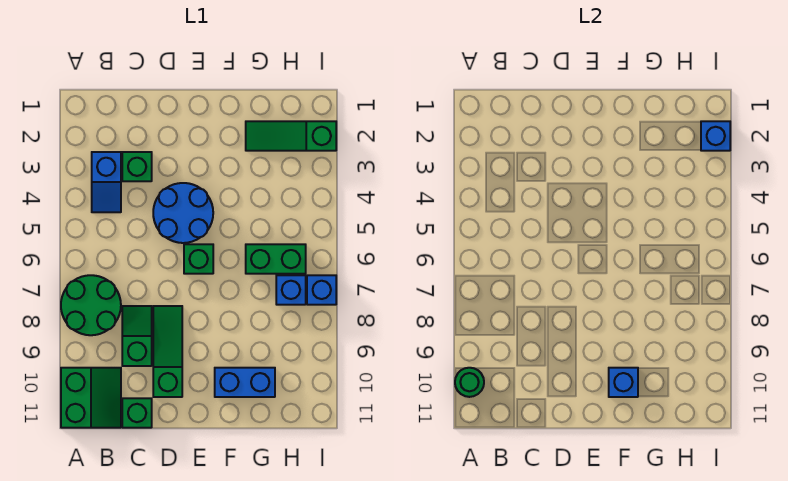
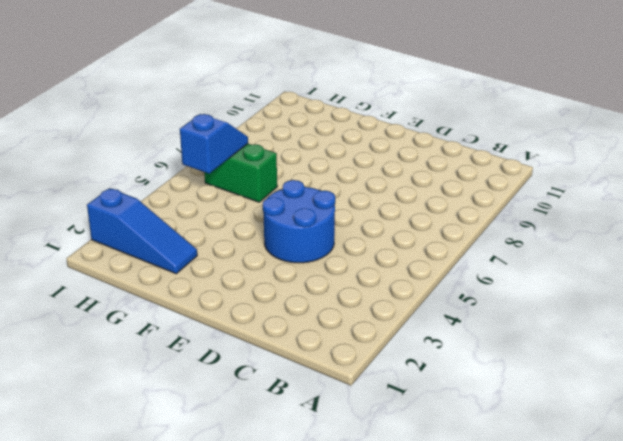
blue slope G2:I2 level 1 top I -> green slope G2:I2 level 1 top I
blue slope H5:H6 level 2 top 5 -> blue slope B3:B4 level 1 top 3
none -> green round brick A7:B8 level 1
none -> green slope A10:B11 level 1 top A
none -> green brick C3 level 1

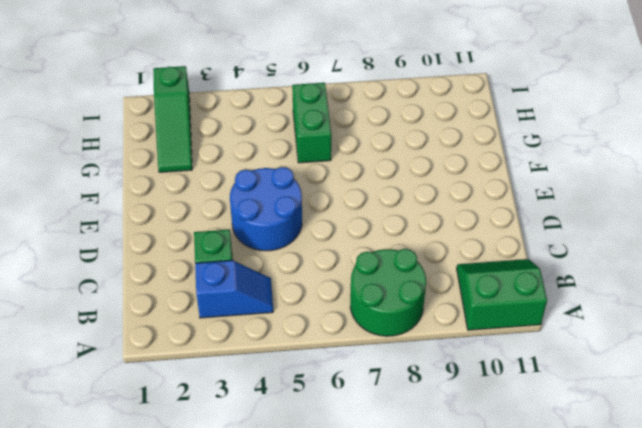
none -> green slope C8:C9 level 1 top 9
none -> green brick C11 level 1
none -> green slope D8:D10 level 1 top 10

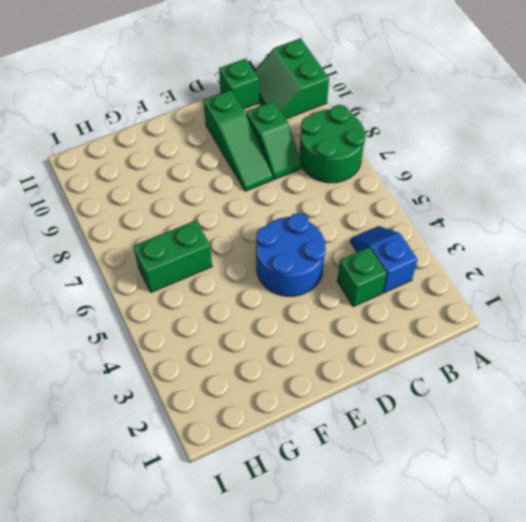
none -> green brick E6 level 1
none -> blue brick F10:G10 level 1
none -> green slope G2:I2 level 1 top I

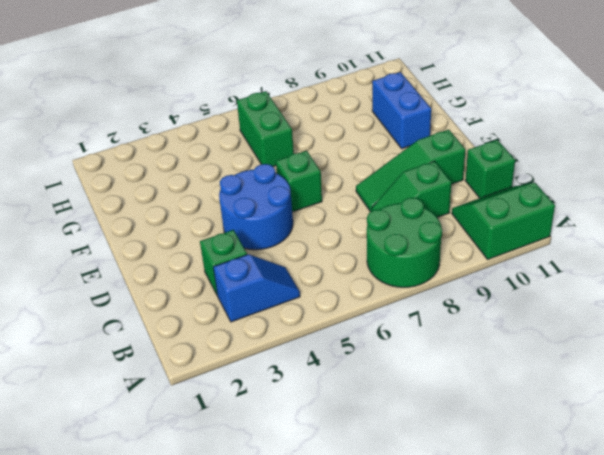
none -> green slope G2:I2 level 1 top I
none -> blue brick H7 level 1
none -> blue brick I7 level 1

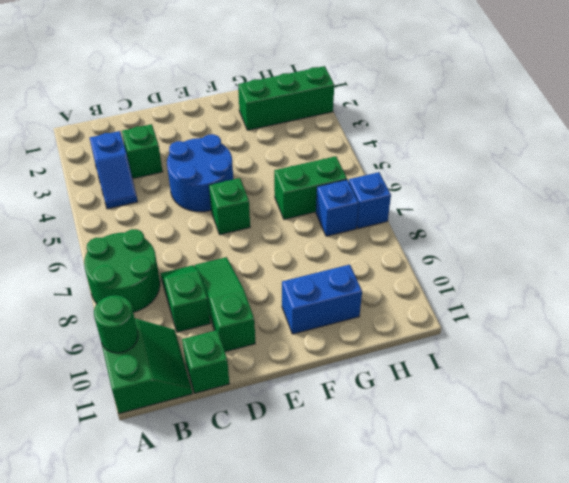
green brick G2:I2 level 1 -> green slope G2:I2 level 1 top I
none -> blue brick F10 level 2
none -> blue brick I2 level 2

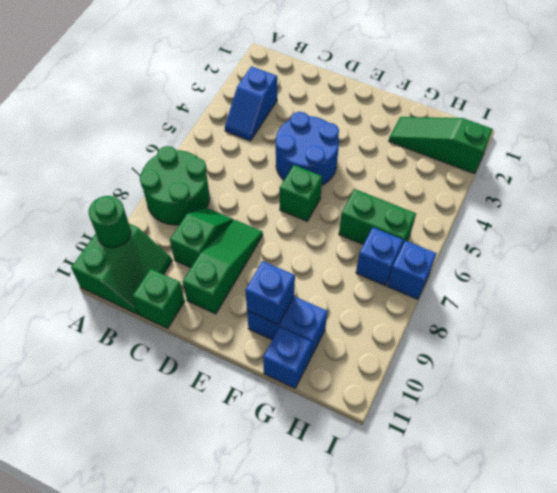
blue brick G11 level 1 -> blue brick I2 level 2
none -> green brick C3 level 1

